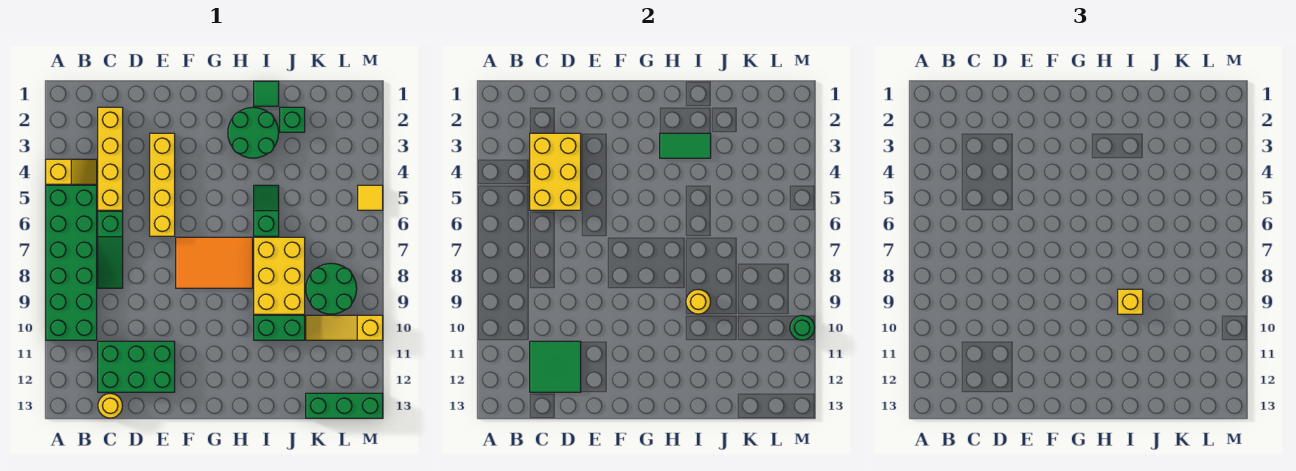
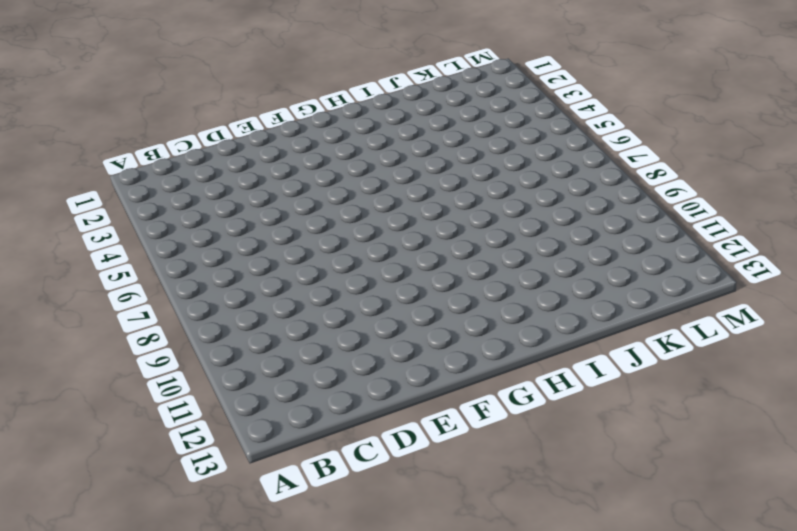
none -> yellow slope A4:B4 level 1 top A
none -> green brick A5:B10 level 1
none -> yellow brick C2:C5 level 1

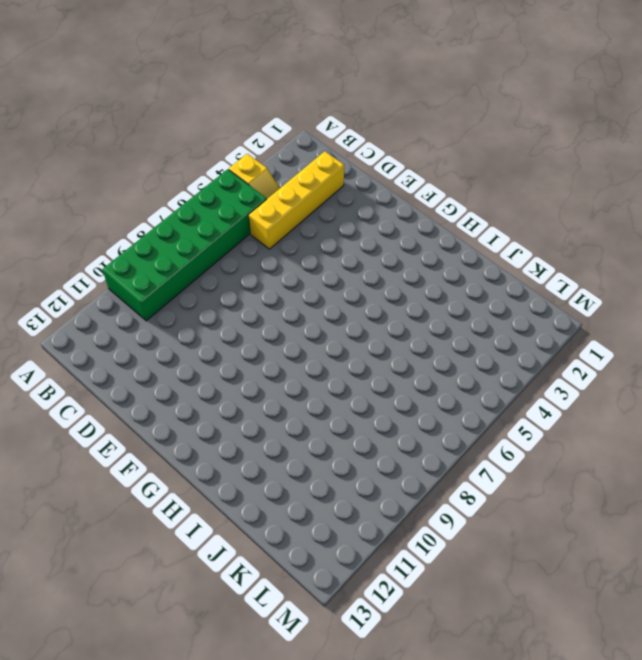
none -> green slope C6:C8 level 1 top 6
none -> green brick C11:E12 level 1
none -> yellow round brick C13 level 1

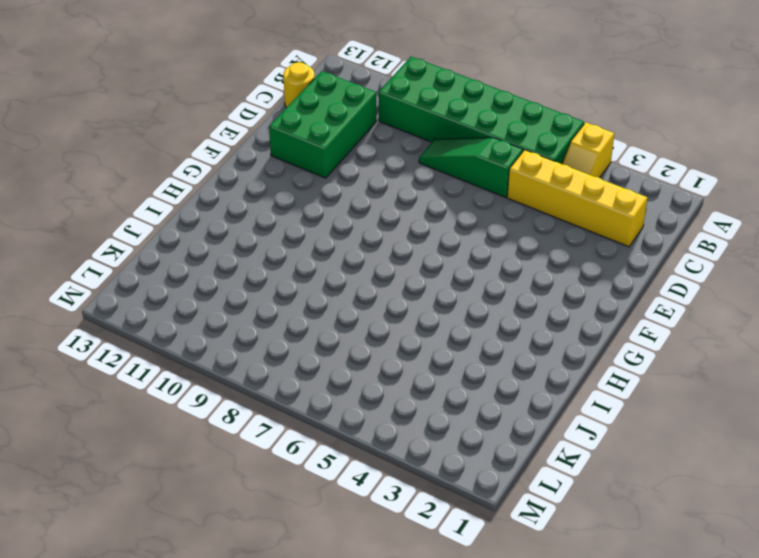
none -> yellow brick E3:E6 level 1
none -> orange tile F7:H8 level 1
none -> green round brick H2:I3 level 1

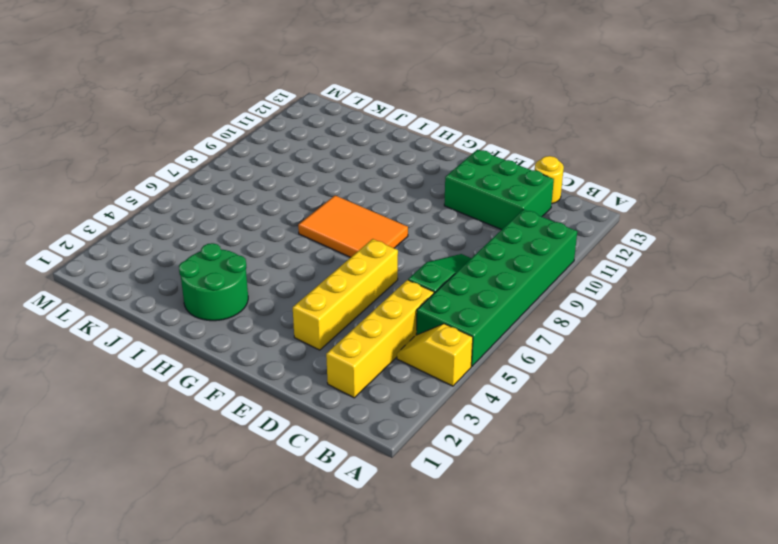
none -> green tile I1 level 1
none -> green slope I5:I6 level 1 top 6
none -> yellow brick I7:J9 level 1

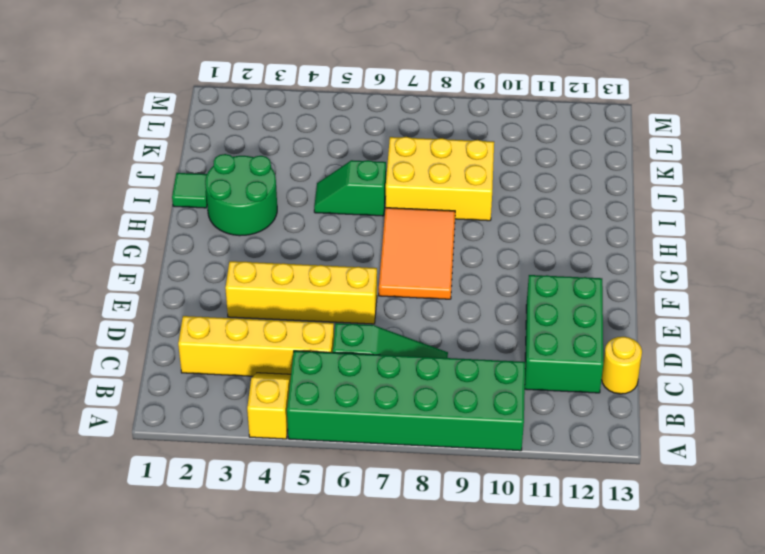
none -> green brick I10:J10 level 1
none -> green brick J2 level 1
none -> green round brick K8:L9 level 1

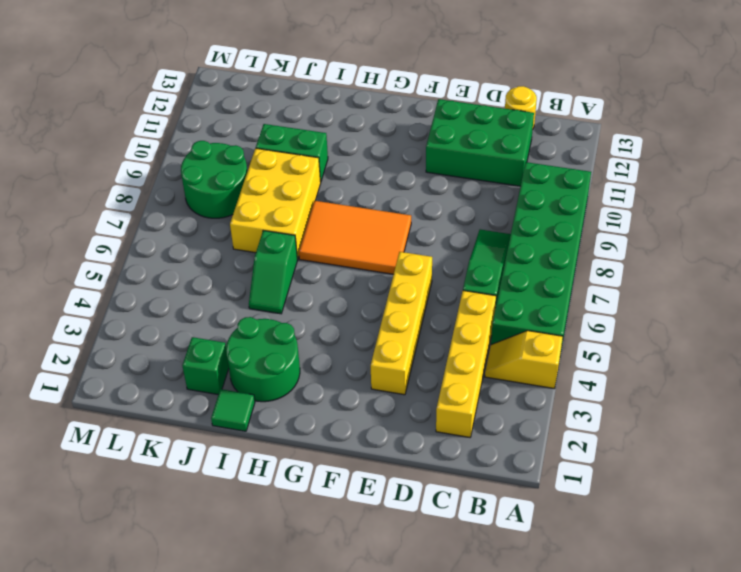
none -> yellow slope K10:M10 level 1 top M
none -> green brick K13:M13 level 1
none -> yellow tile M5 level 1

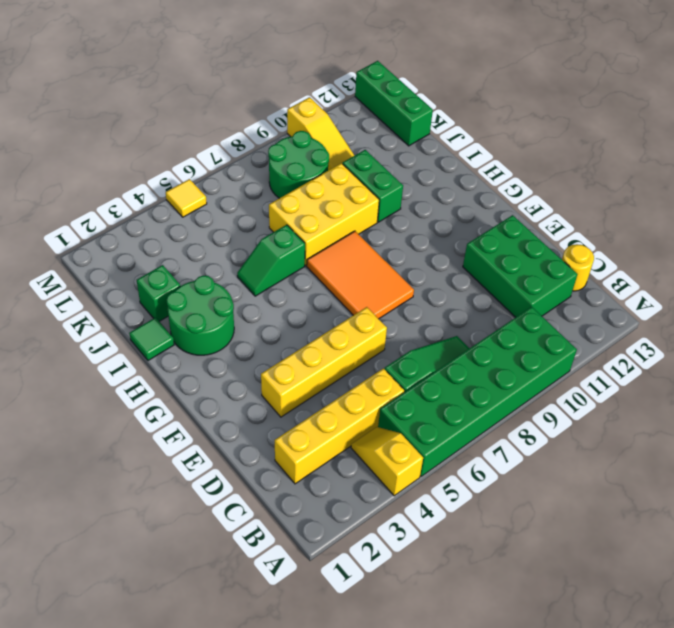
none -> yellow brick C3:D5 level 2
none -> green tile C11:D12 level 2
none -> green tile H3:I3 level 2

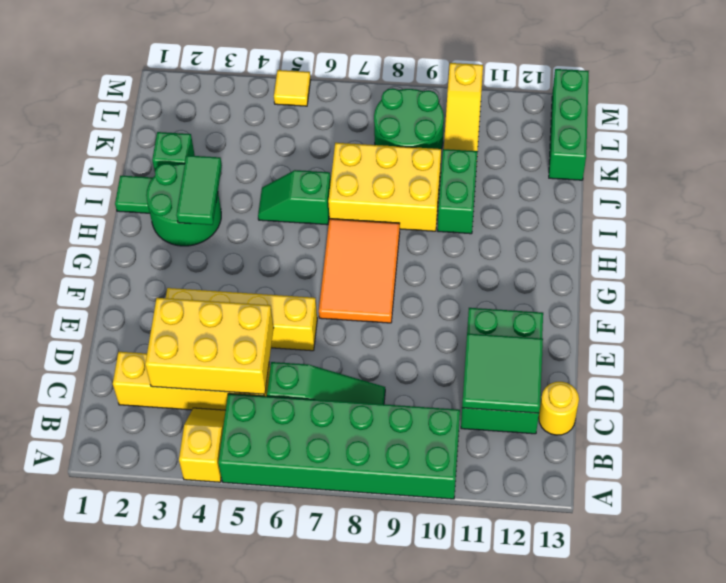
none -> yellow round brick I9 level 2
none -> green round brick M10 level 2
none -> yellow brick I9 level 3

